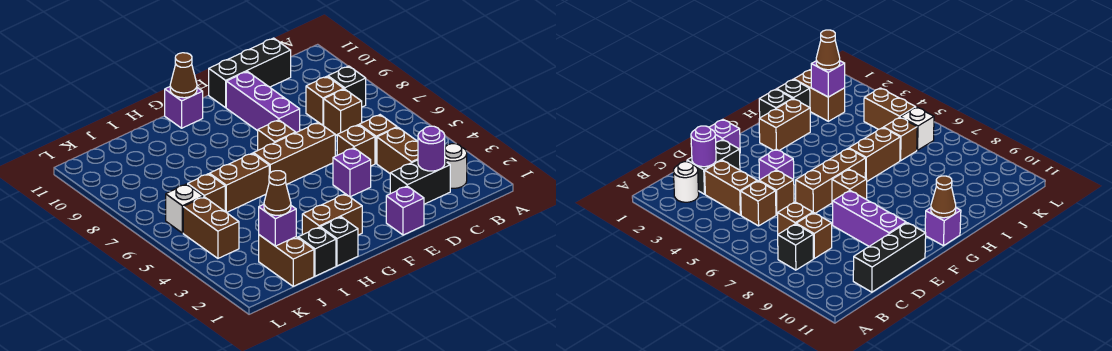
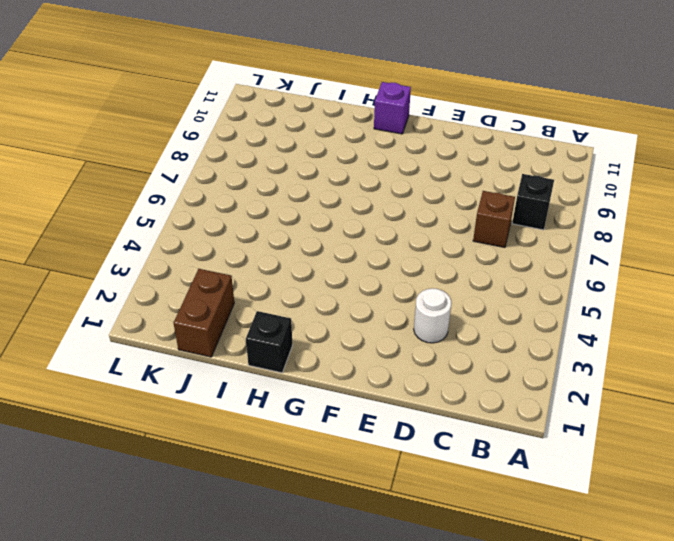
white round brick D3 level 1 -> white round brick B2 level 1
none -> black brick C2:D2 level 1
none -> brown brick C3:C4 level 1
none -> brown brick C5 level 1

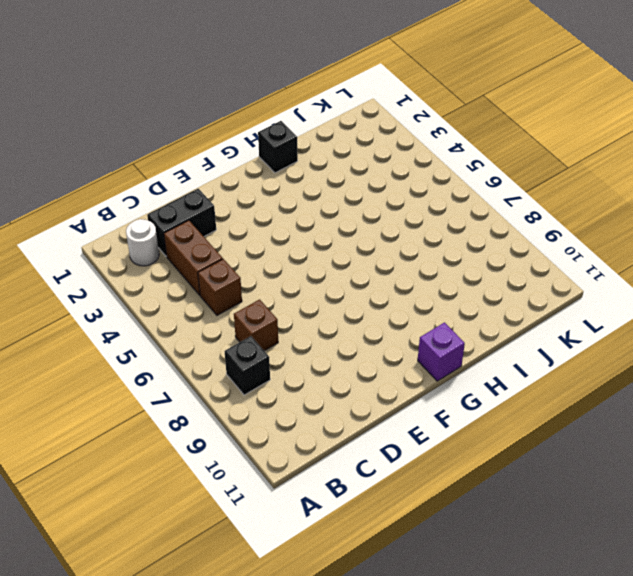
none -> brown brick C8 level 1
none -> black brick C11:E11 level 1
none -> brown brick D5 level 1

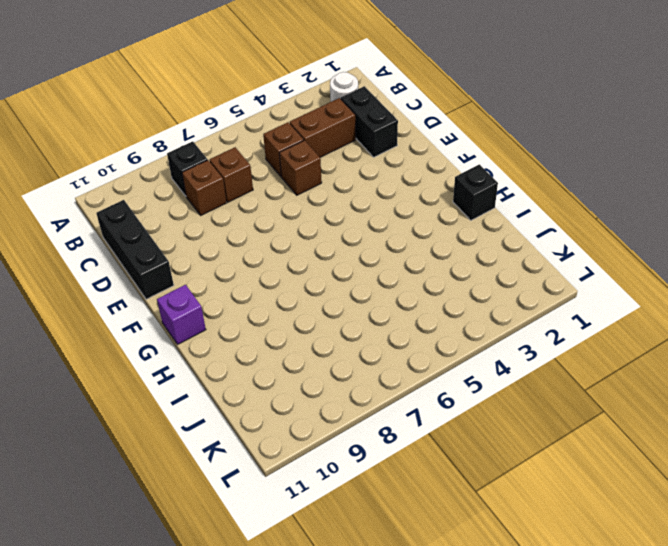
none -> purple brick E1 level 1
none -> purple brick E4 level 1
none -> brown brick E6:G6 level 1

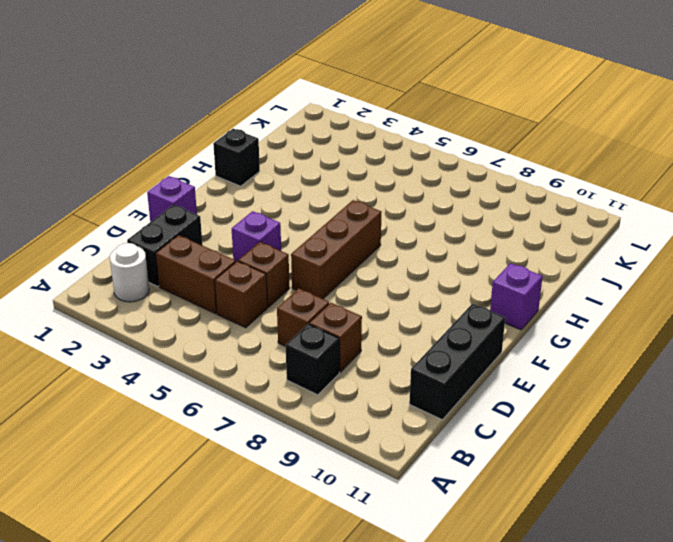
none -> purple brick E8:E10 level 1
none -> brown brick F7 level 1
none -> brown brick G2:H2 level 1

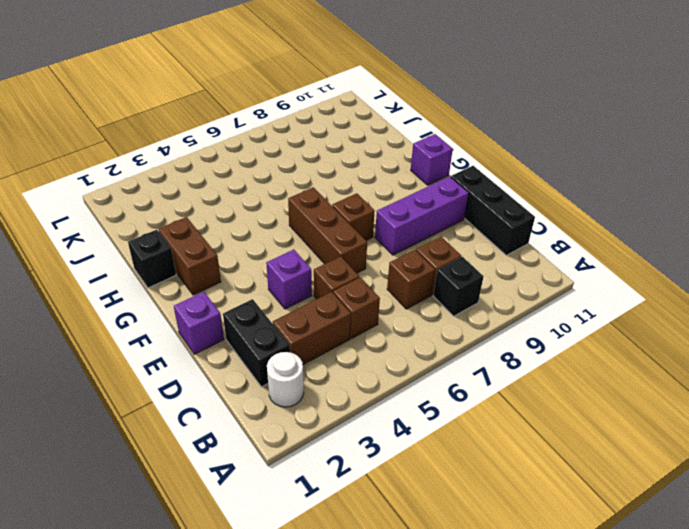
none -> brown brick H6:I6 level 1
none -> black brick I1 level 1
none -> brown brick J1:J2 level 1

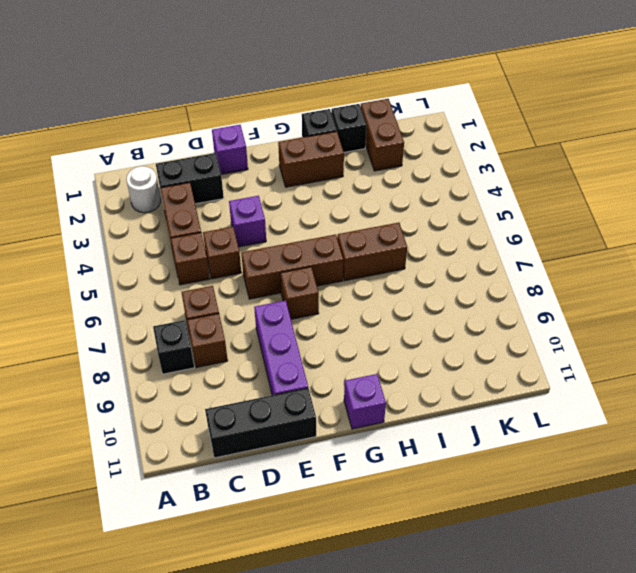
none -> brown brick J6 level 1
none -> brown brick K4:K5 level 1
none -> white brick K6 level 1

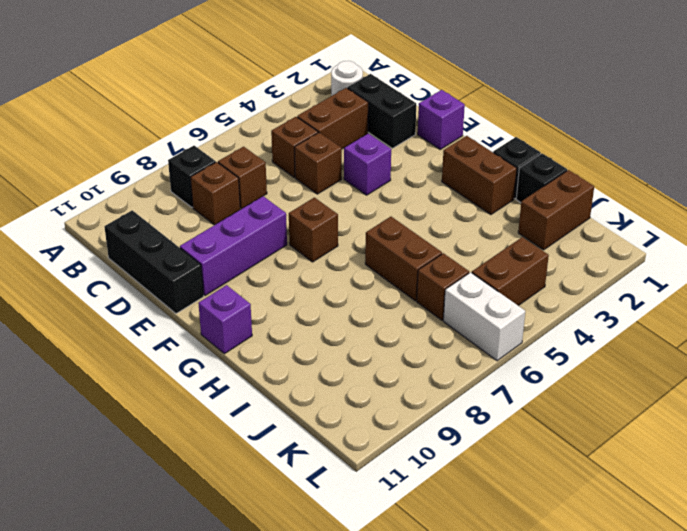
white brick K6:L6 level 1 -> white brick K6 level 1
none -> brown brick E6:G6 level 1
none -> purple round brick C2 level 2
none -> brown cone G11 level 2

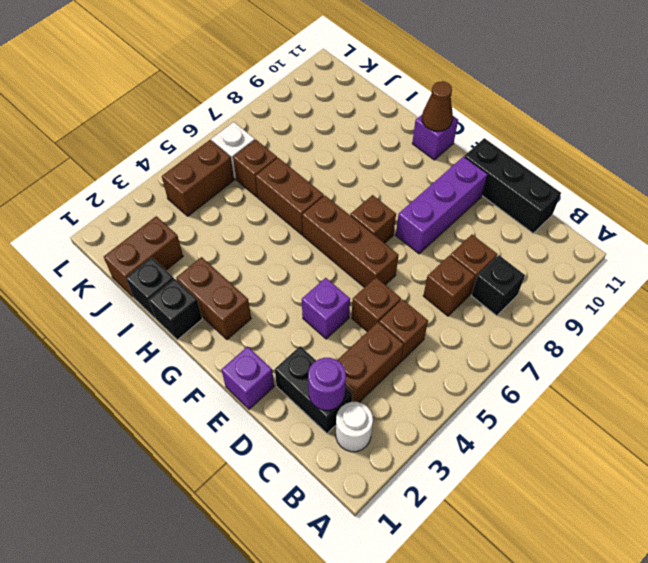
none -> purple brick J2 level 2
none -> brown cone J2 level 3

